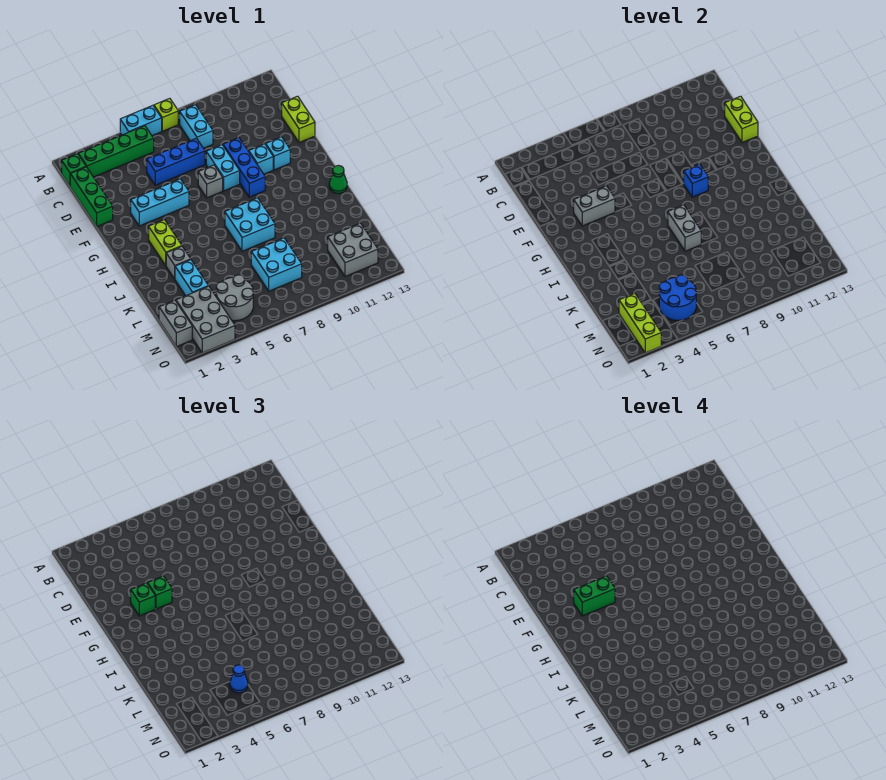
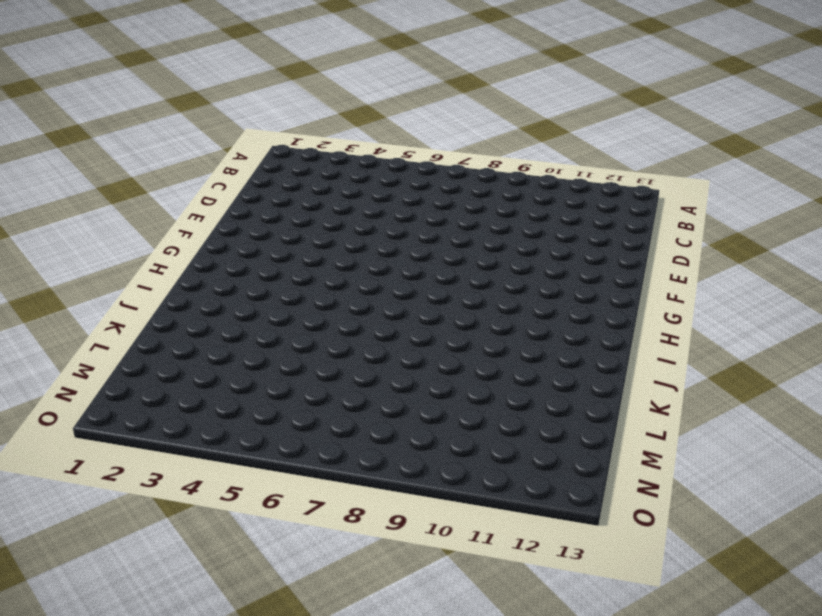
none -> cyan brick A5:A6 level 1
none -> lime brick A7 level 1
none -> green brick B1 level 1
none -> green brick B2:B5 level 1

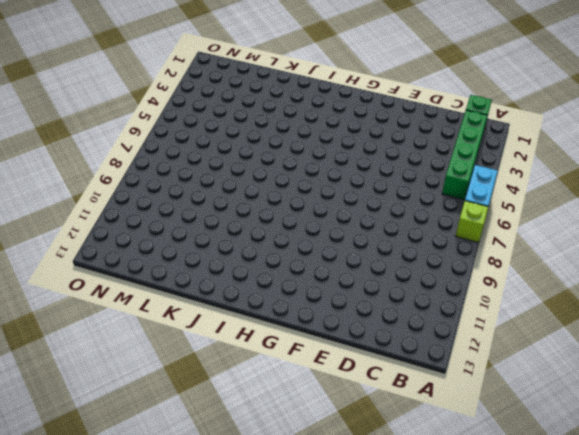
none -> cyan brick B8:C8 level 1
none -> green brick C1:E1 level 1
none -> blue brick D5:D7 level 1
none -> lime brick D13:E13 level 1

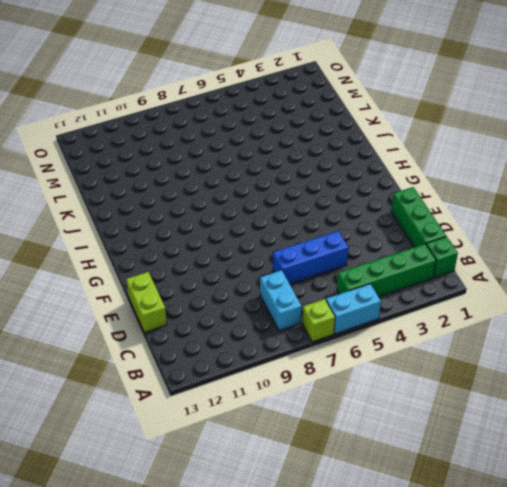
none -> cyan brick E8:F8 level 1
none -> blue brick E9:G9 level 1
none -> cyan brick F3:F5 level 1
none -> grey brick F7 level 1

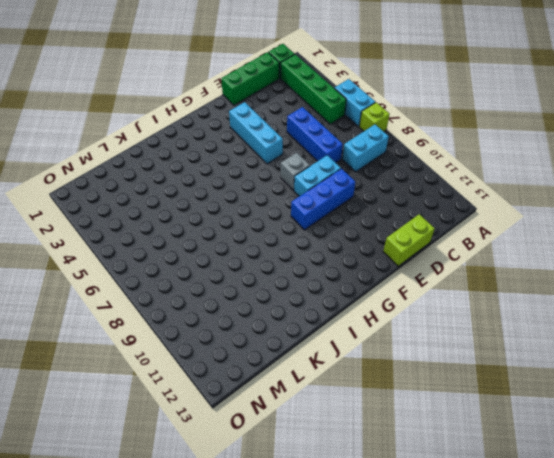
none -> cyan brick F10 level 1
none -> cyan brick F11 level 1
none -> lime brick H3:I3 level 1
none -> cyan brick I7:J8 level 1

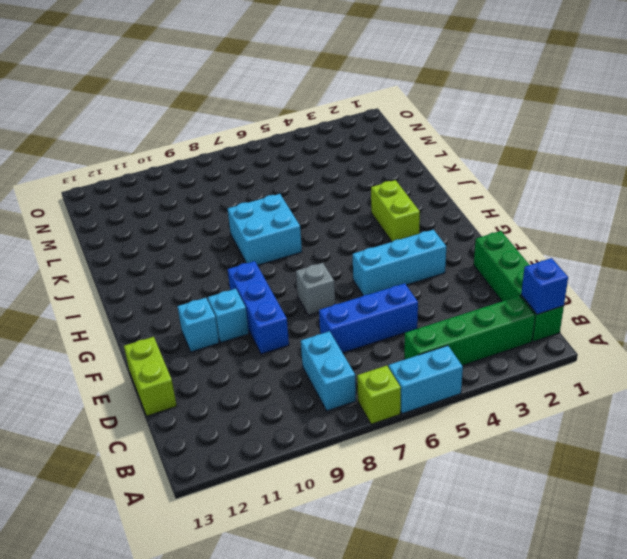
blue brick B1 level 2 -> blue brick G9 level 2
none -> cyan brick E8:F8 level 1
none -> green cone I13 level 1
none -> grey brick J3 level 1
none -> cyan brick K3:L3 level 1

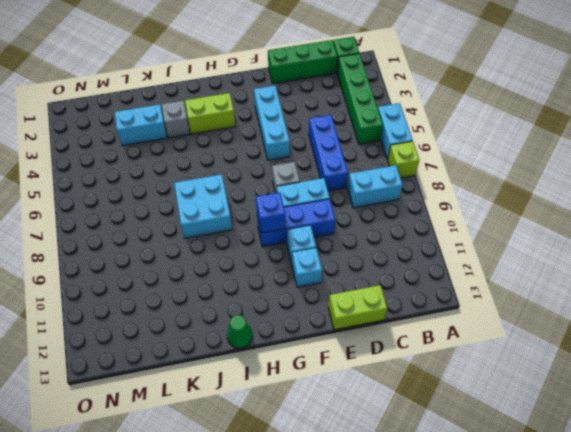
none -> cyan brick L7:M8 level 1
none -> grey brick M1:N1 level 1
none -> grey brick M2:O3 level 1
none -> grey round brick M4:N5 level 1

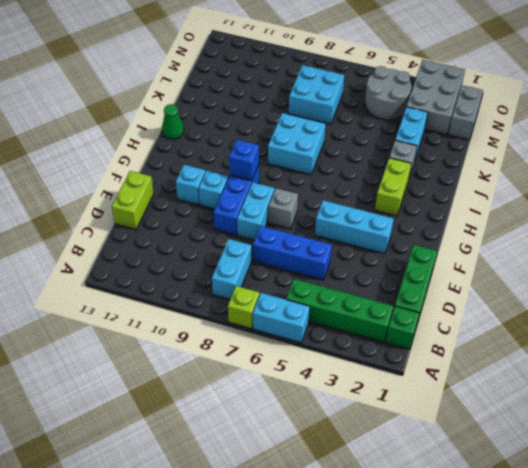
none -> grey brick M11:N12 level 1
none -> lime brick D13:E13 level 2
none -> grey brick F3:F4 level 2
none -> grey brick I7:J7 level 2

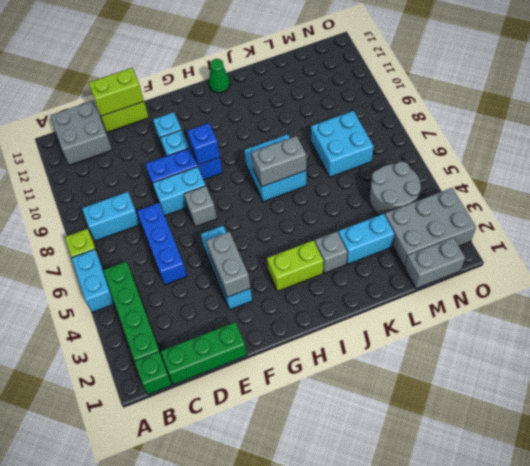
grey brick B12:C13 level 1 -> grey brick M11:N12 level 1
none -> lime brick M2:O2 level 2
none -> blue round brick M4:N5 level 2
none -> green brick F3 level 3
none -> green brick F4 level 3

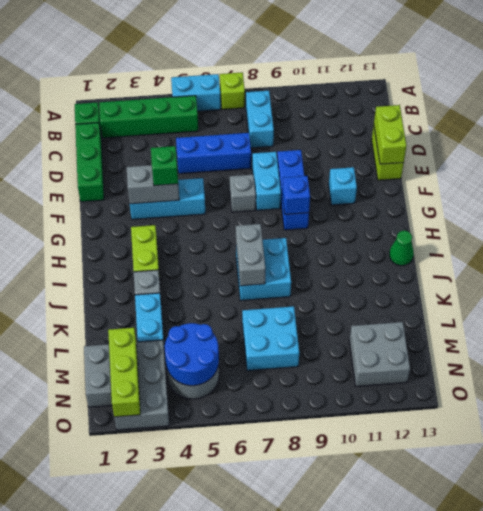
none -> cyan brick F10 level 1
none -> green brick F3 level 3
none -> blue cone M5 level 3
none -> green brick F3:F4 level 4

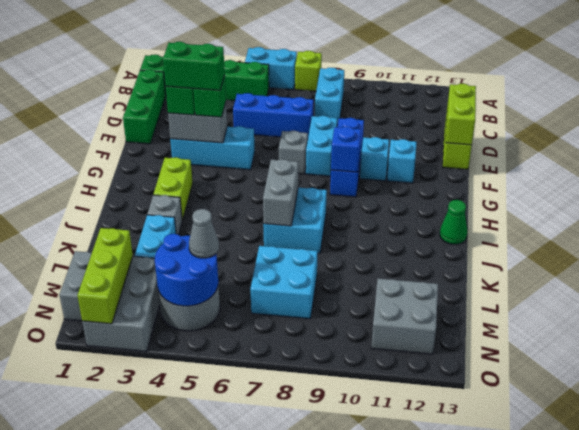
grey cone M5 level 3 -> blue cone M5 level 3

